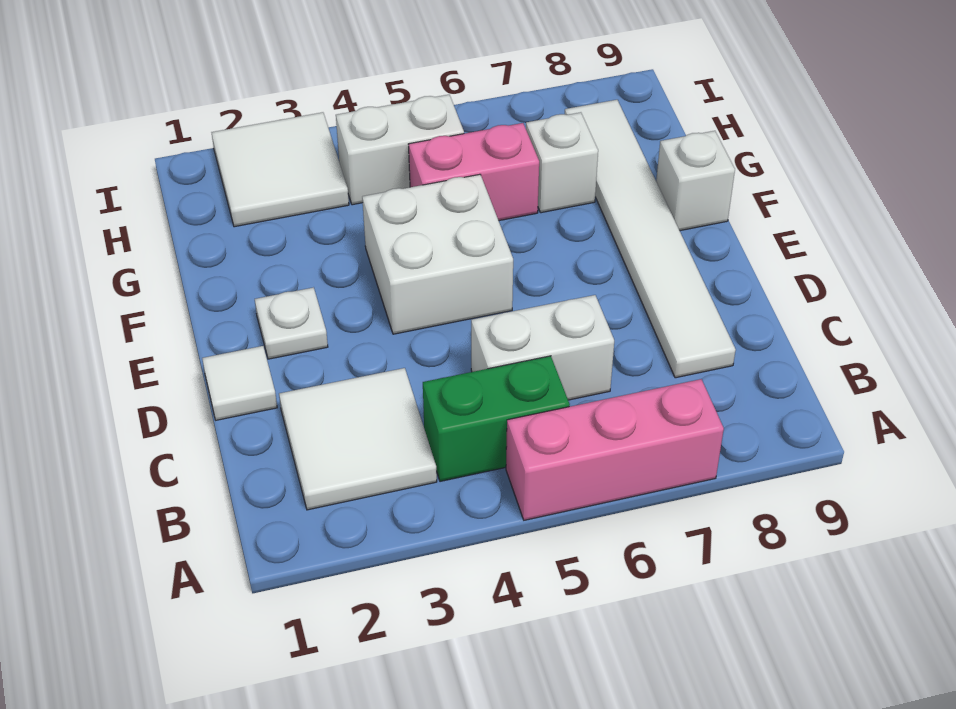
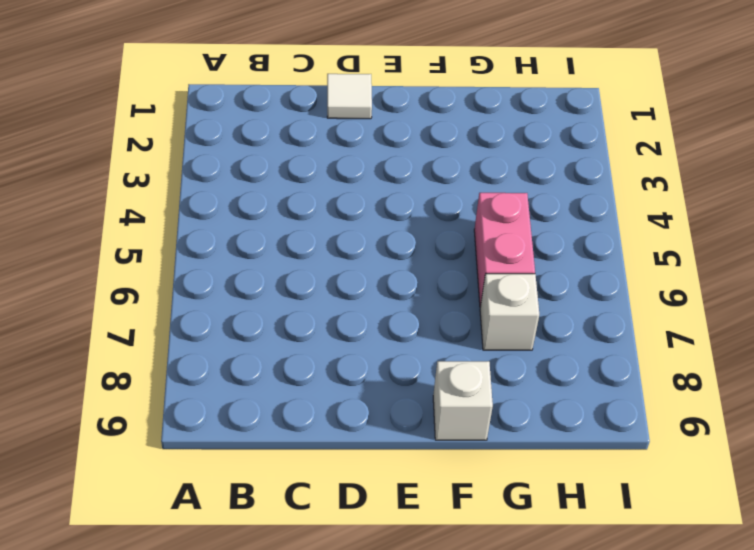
none -> pink brick A5:A7 level 1
none -> white tile B2:C3 level 1
none -> green brick B4:B5 level 1

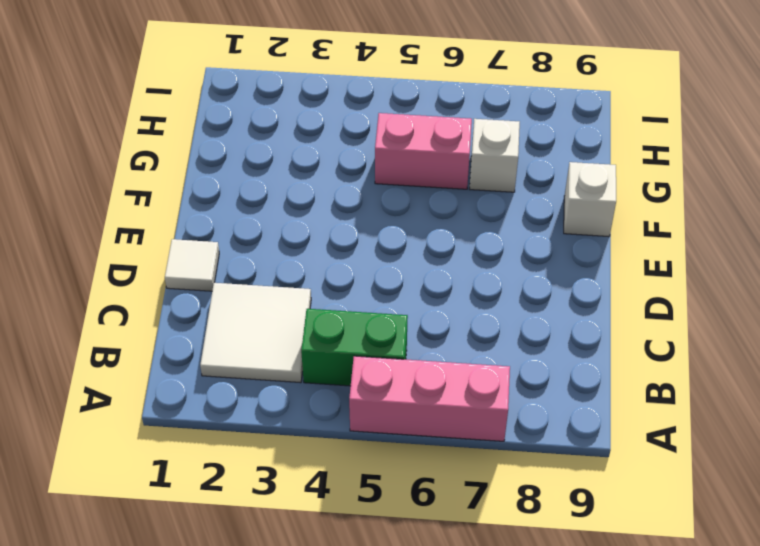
none -> white brick C5:C6 level 1
none -> white tile C8:H8 level 1
none -> white plate E2 level 1

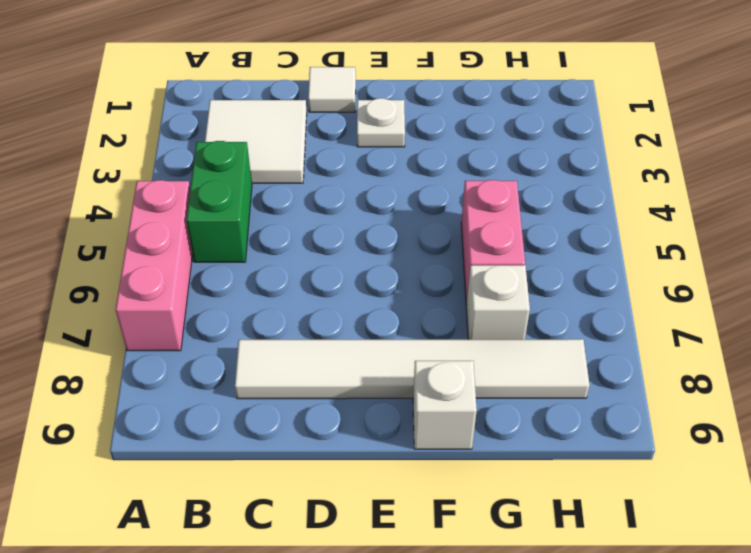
none -> white brick C5:C6 level 1
none -> white brick E4:F5 level 1
none -> white tile H2:I3 level 1

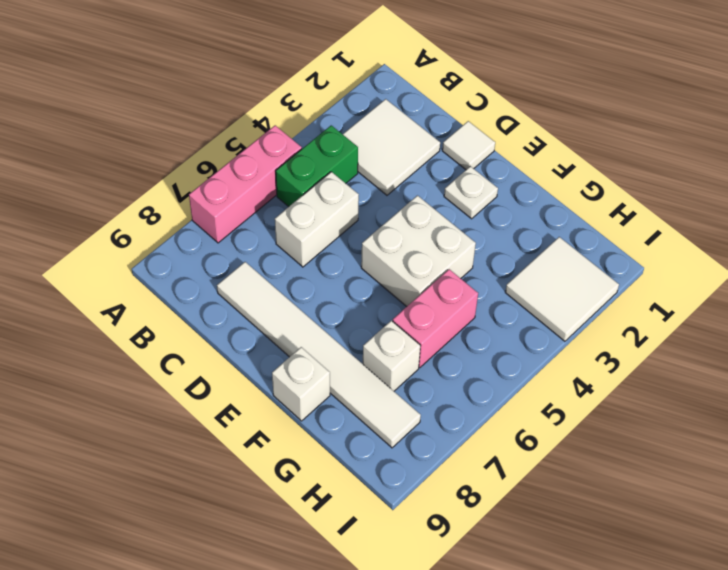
none -> white brick H4:H5 level 1

